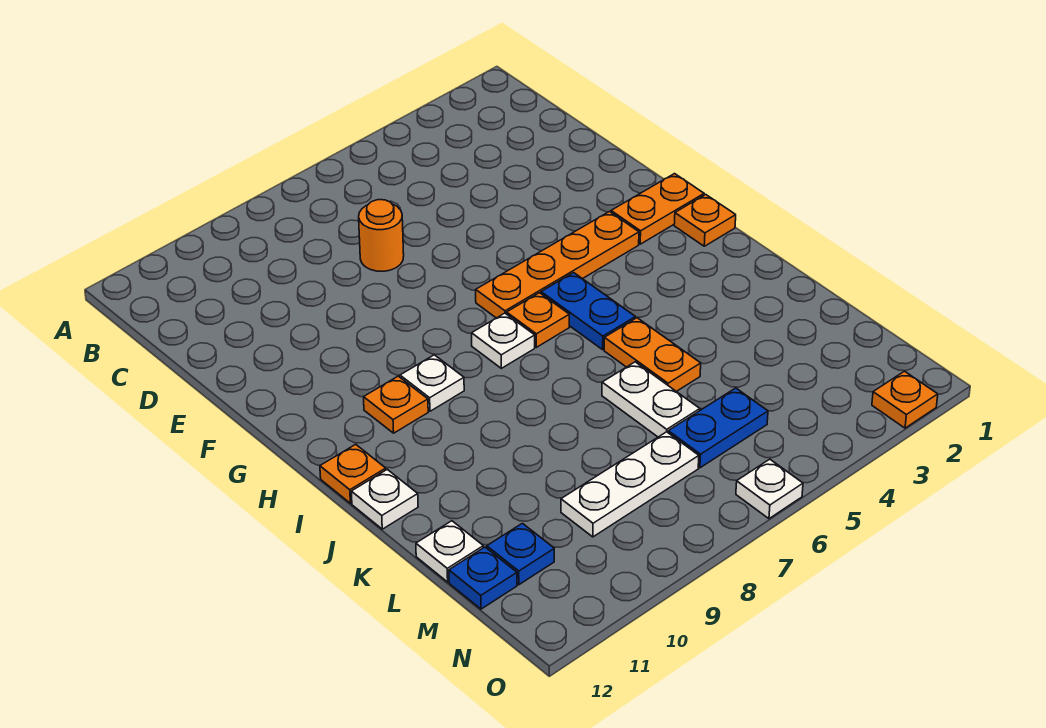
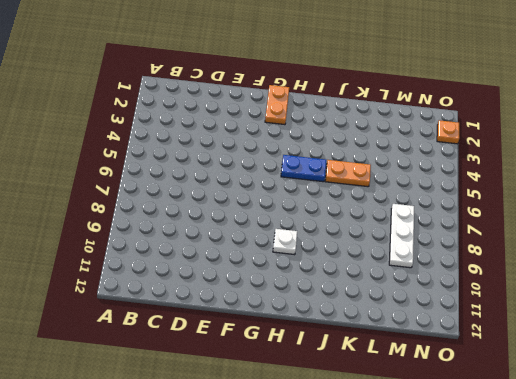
none -> orange round brick D7 level 1
none -> orange plate G3:G6 level 1
none -> orange plate H1 level 1

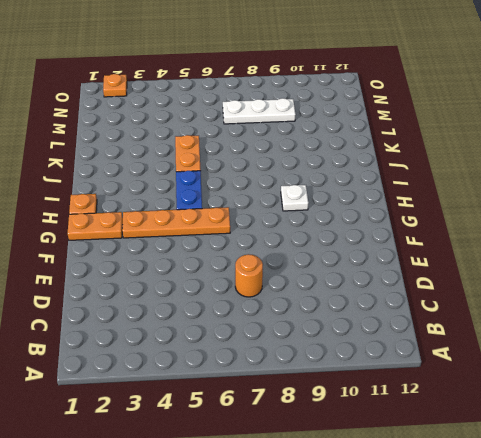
none -> orange plate H6 level 1
none -> white plate H7 level 1
none -> orange plate H10 level 1

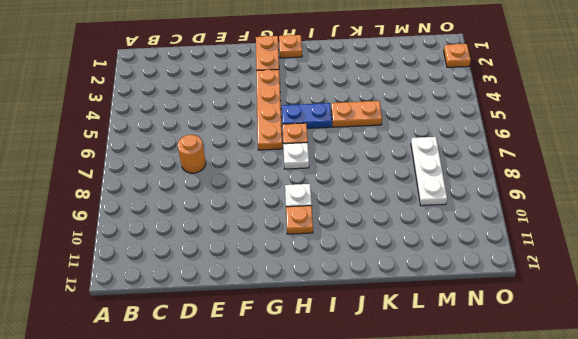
none -> orange plate I12 level 1
none -> white plate J12 level 1
none -> white plate K6:L6 level 1

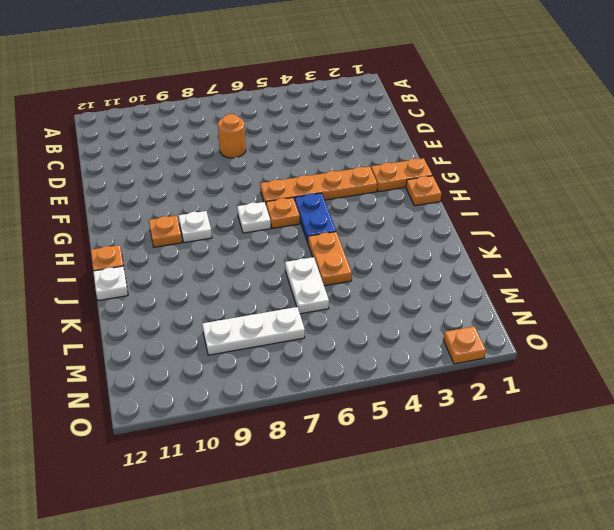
none -> white plate L12 level 1
none -> blue plate M5:M6 level 1
none -> blue plate M11 level 1

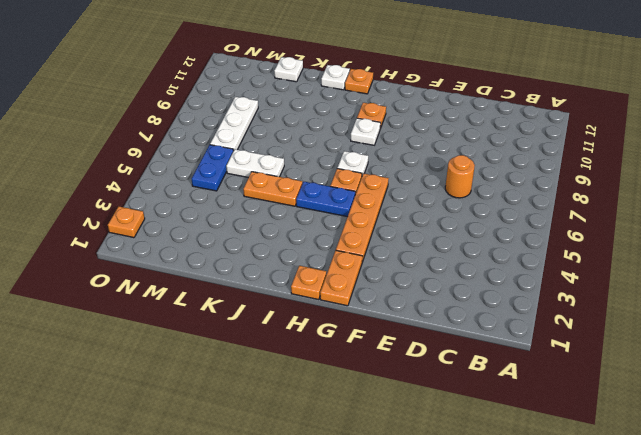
none -> blue plate M11 level 1
none -> blue plate M12 level 1
none -> white plate O6 level 1

